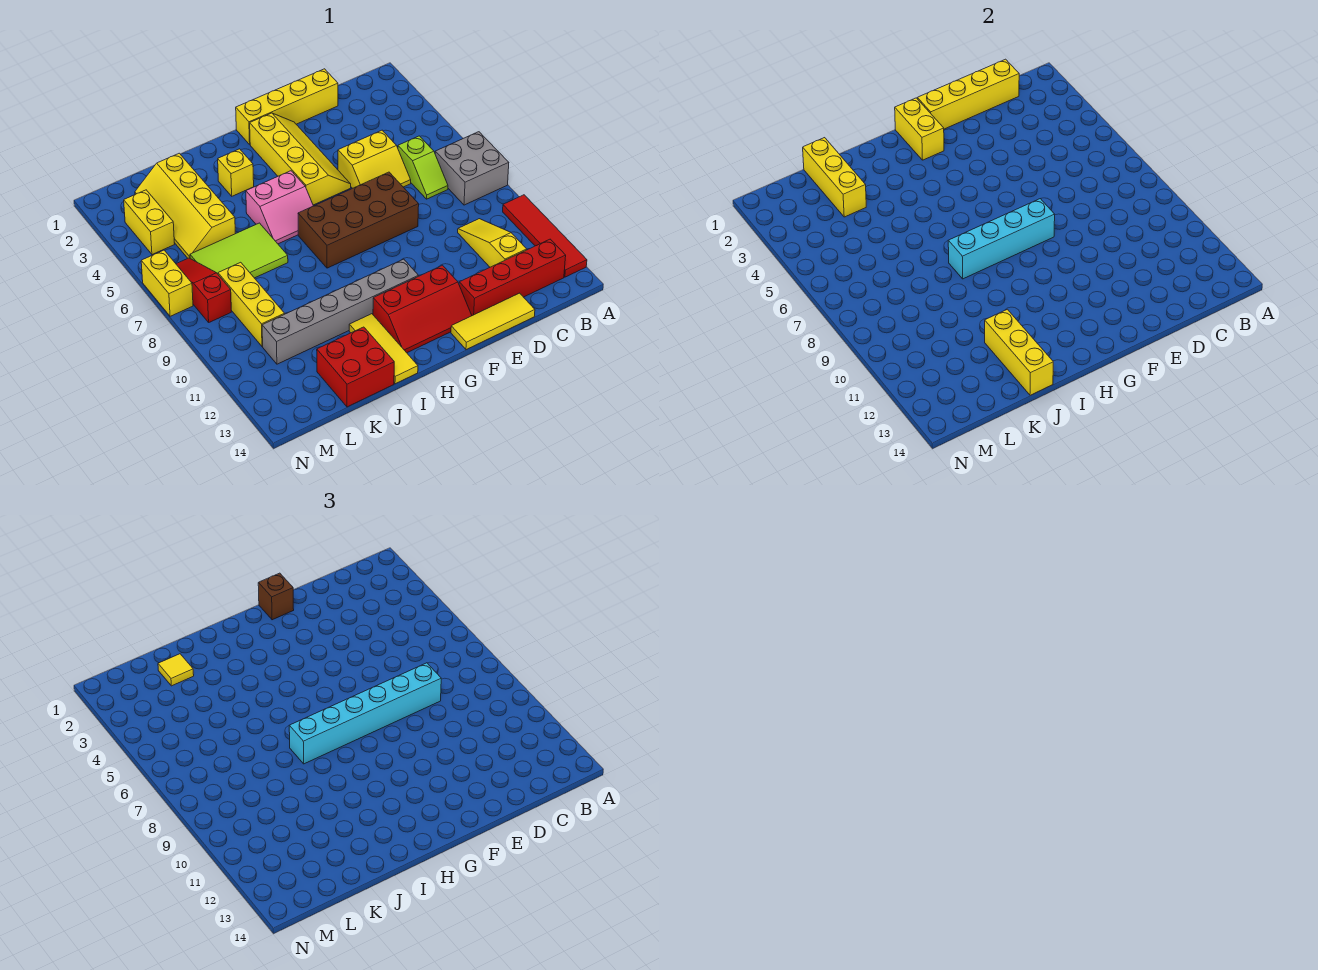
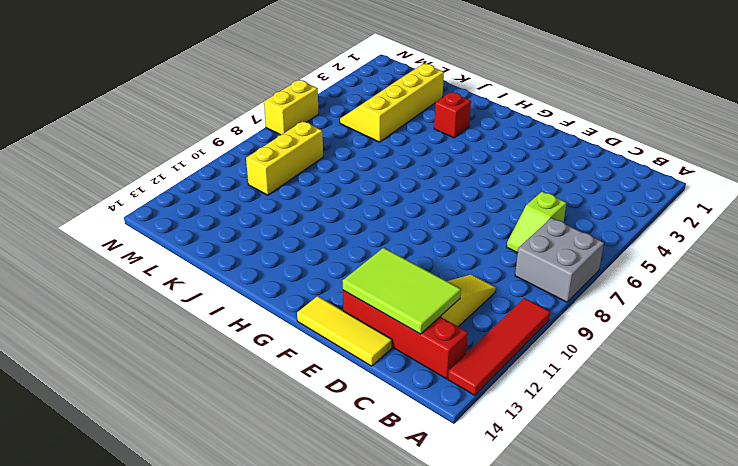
lime tile C12:E13 level 2 -> lime tile J6:L7 level 1
red brick I3 level 1 -> yellow brick I3 level 1
none -> yellow brick D1:G1 level 1
none -> yellow slope D5:E6 level 1 top 5
none -> brown brick E7:H8 level 1
none -> yellow slope F2:G5 level 1 top G

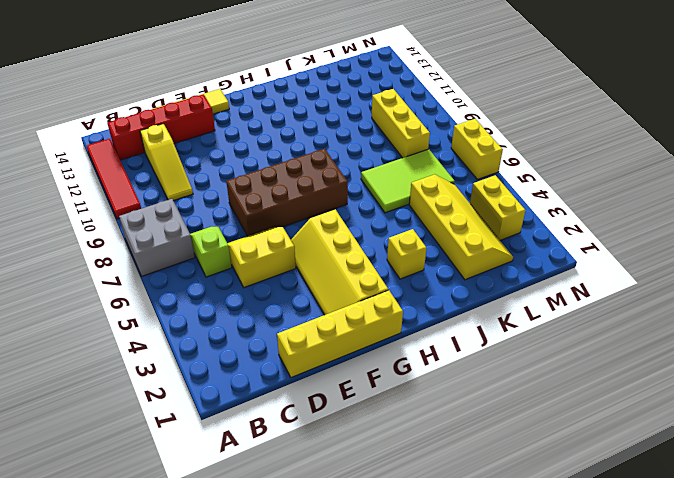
none -> red slope F12:H13 level 1 top 12
none -> grey brick G11:L11 level 1
none -> pink slope H5:I6 level 1 top 5
none -> yellow tile I12:I14 level 1

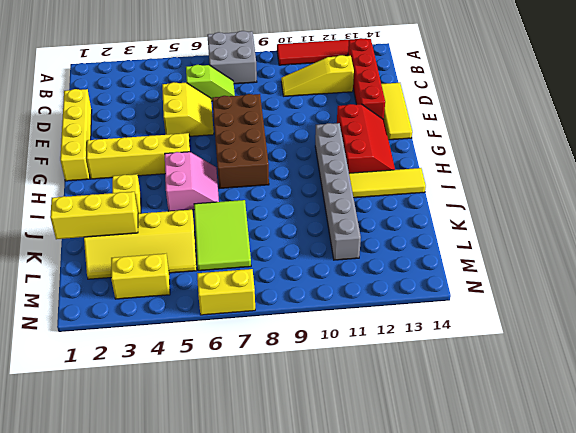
none -> red brick J13:K14 level 1
none -> yellow brick L8:L10 level 1
none -> red slope M6:M8 level 1 top 8
none -> yellow brick C1:F1 level 2

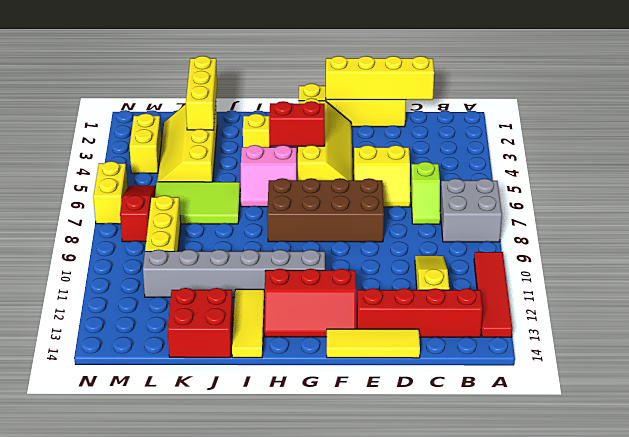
red brick G4:H4 level 2 -> none
none -> cyan brick F8:I8 level 2
none -> yellow brick G1:G2 level 2
none -> yellow brick J12:J14 level 2
none -> cyan brick D8:I8 level 3

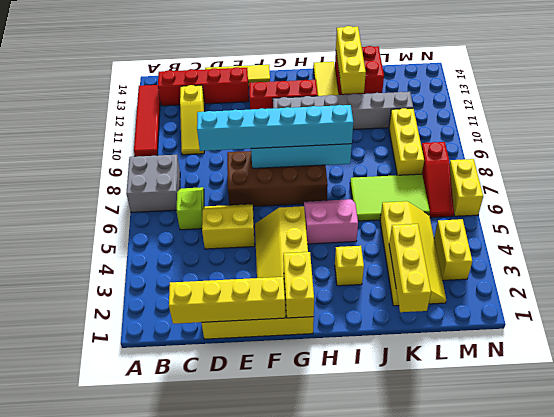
none -> brown brick F1 level 3
none -> yellow tile K2 level 3

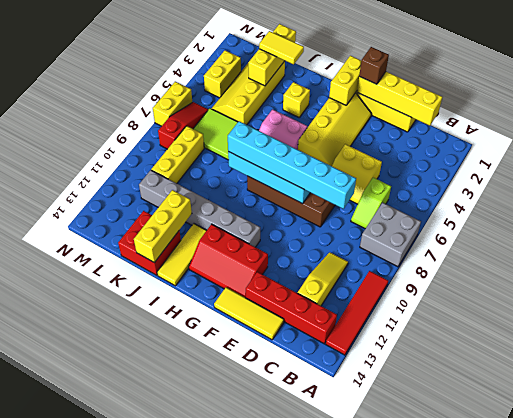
yellow tile J2:K2 level 3 -> yellow tile K2 level 3

